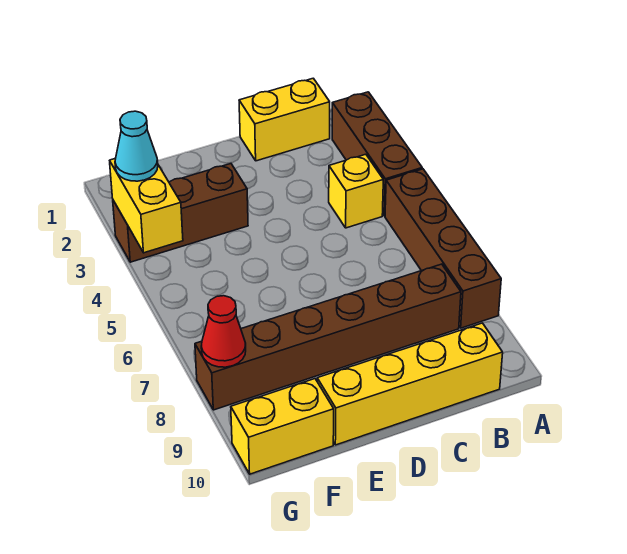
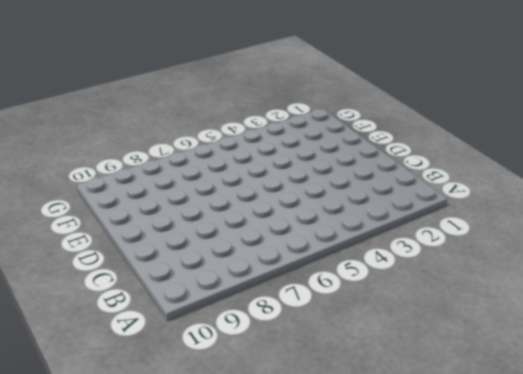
none -> brown brick A2:A4 level 1
none -> brown brick A5:A8 level 1

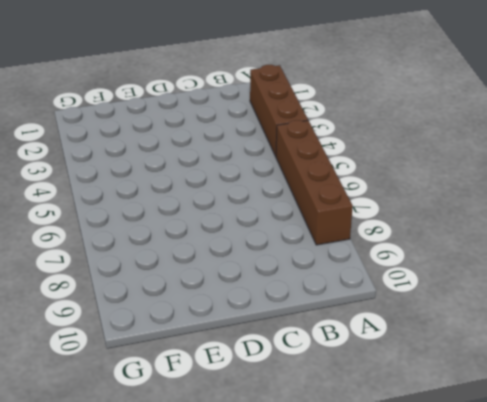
none -> yellow brick B1:C1 level 1
none -> yellow brick B4 level 1

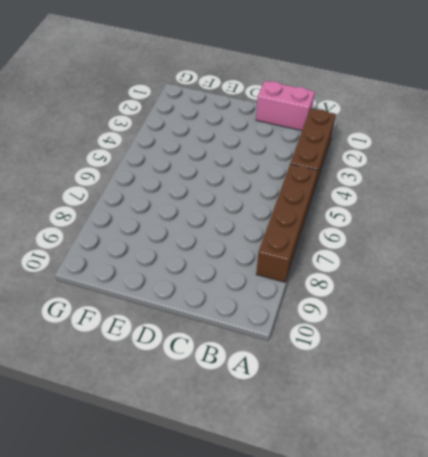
pink brick B1:C1 level 1 -> yellow brick B1:C1 level 1
none -> yellow brick B4 level 1
none -> brown brick B8:G8 level 1

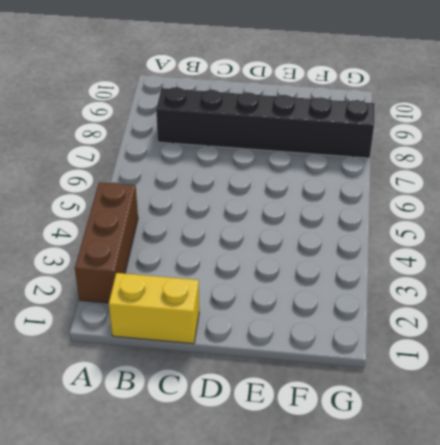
black brick B8:G8 level 1 -> brown brick B8:G8 level 1
none -> brown brick A5:A8 level 1
none -> yellow brick B4 level 1

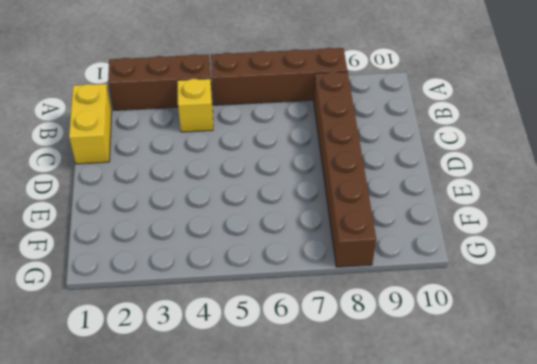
none -> yellow brick B10:E10 level 1
none -> brown brick E3:G3 level 1

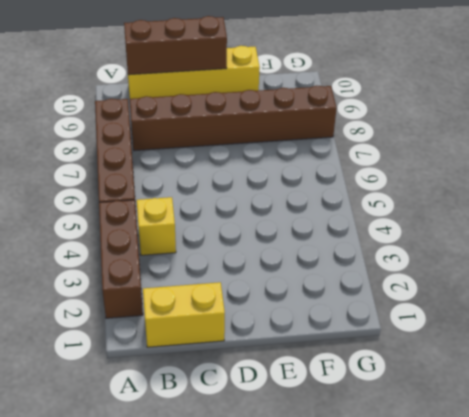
brown brick B10:D10 level 2 -> brown brick E3:G3 level 1
none -> yellow brick F10:G10 level 1
none -> yellow brick G3:G4 level 2

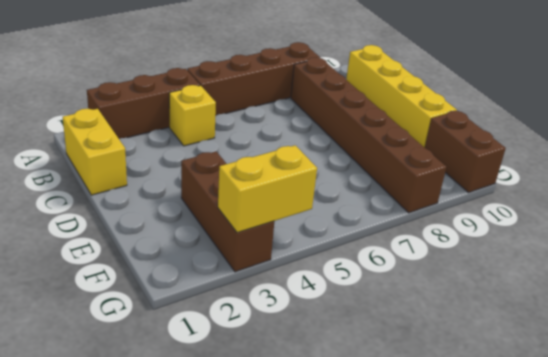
brown brick F10:G10 level 1 -> yellow brick F10:G10 level 1
none -> red cone G8 level 2
none -> cyan cone G3 level 3

